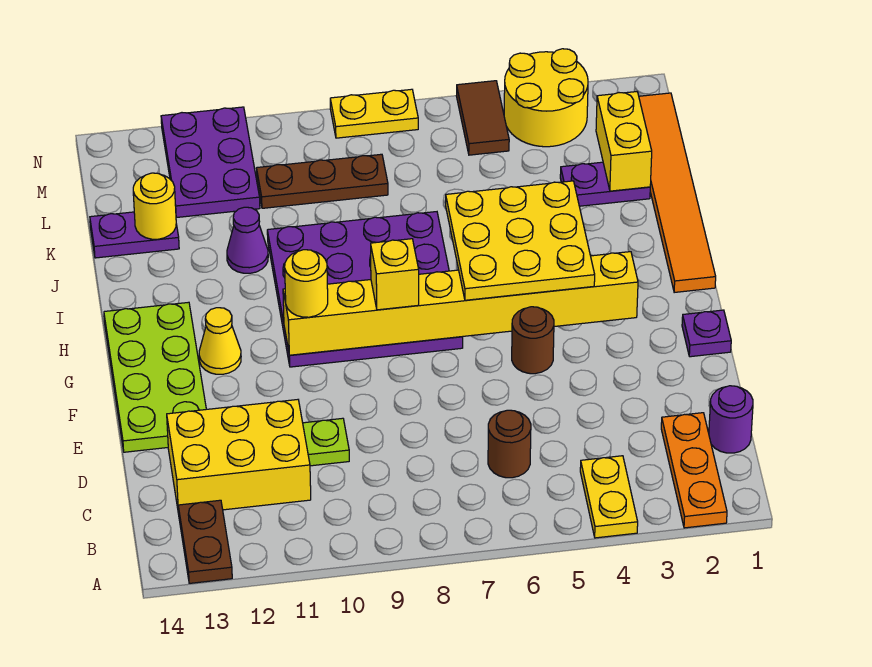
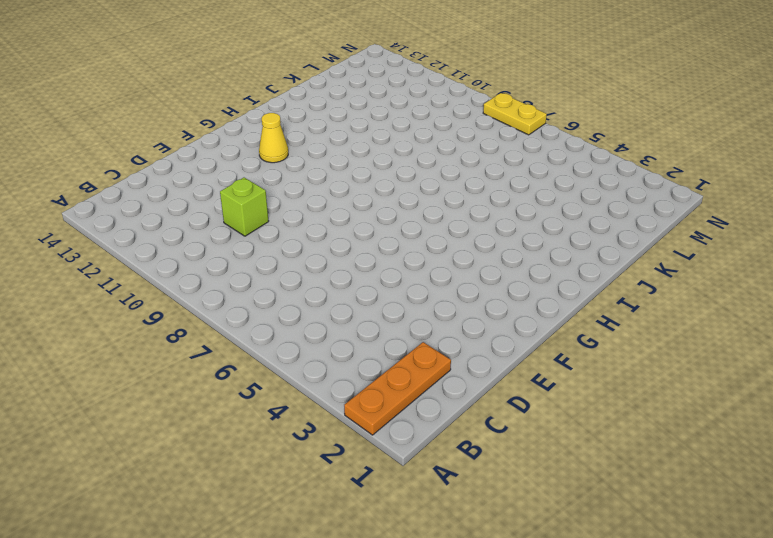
lime brick D10 level 1 -> lime plate D10 level 1
none -> yellow plate A4:B4 level 1
none -> brown plate A13:B13 level 1
none -> purple round brick C1 level 1

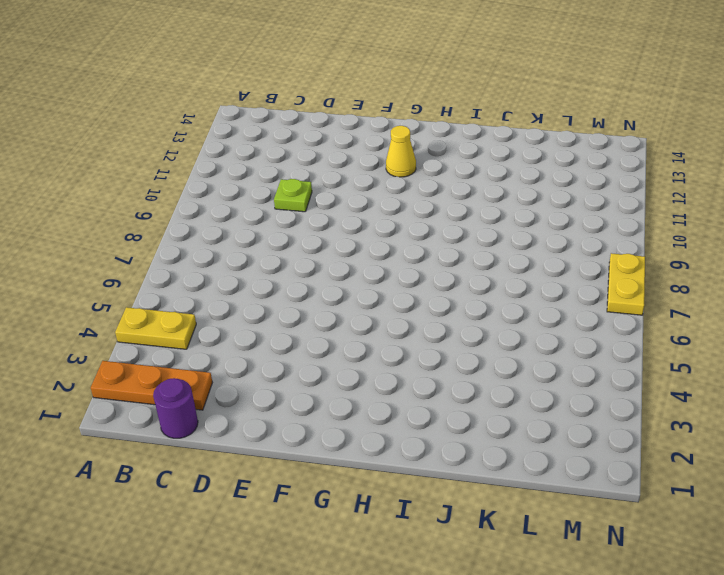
none -> brown plate A13:B13 level 1
none -> brown round brick C6 level 1
none -> yellow brick C11:D13 level 1

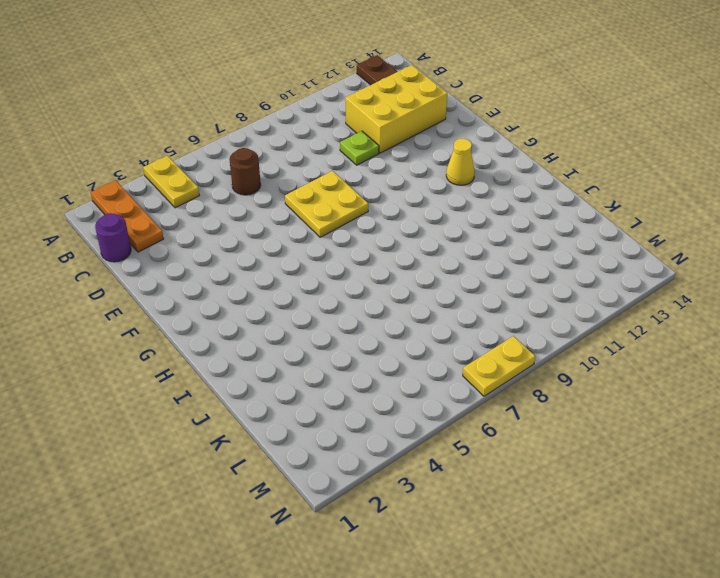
yellow plate E7:F8 level 1 -> none
none -> lime plate E13:H14 level 1
none -> purple plate F1 level 1
none -> brown round brick F5 level 1

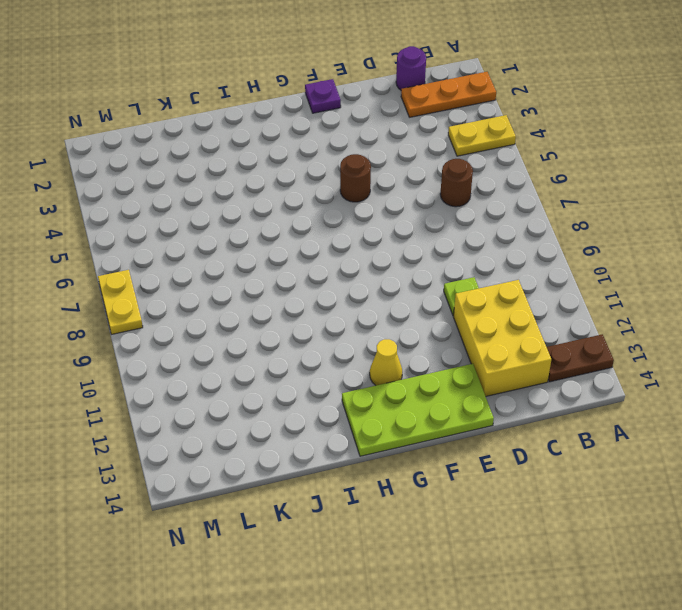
none -> purple plate G7:J10 level 1
none -> orange tile H1:M1 level 1
none -> purple cone J11 level 1

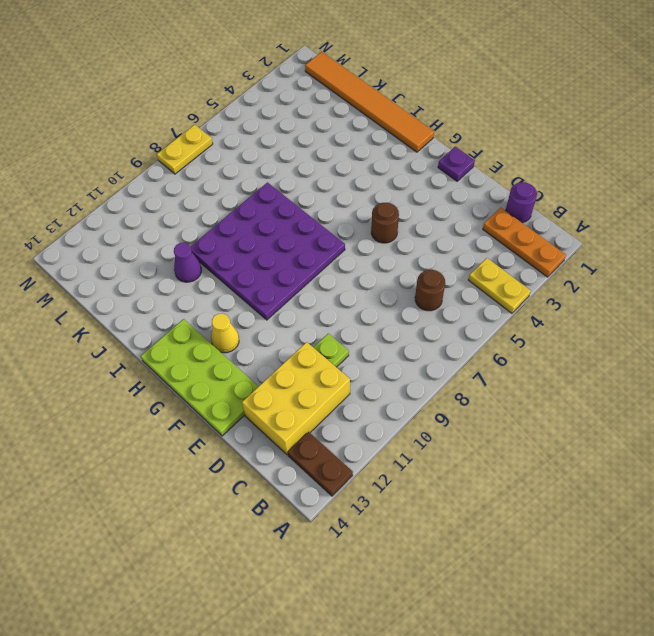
none -> purple plate K2:K3 level 1
none -> purple plate K13:K14 level 1
none -> brown plate L8:L10 level 1

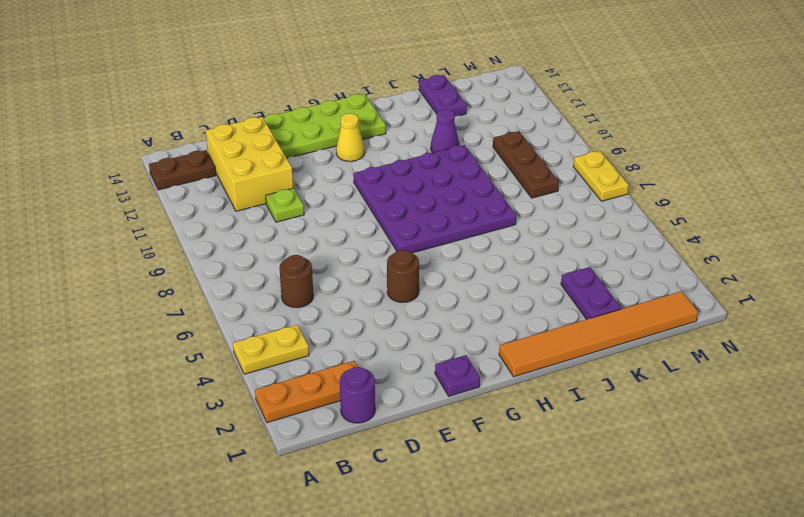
none -> purple plate L11:N12 level 1
none -> yellow round brick M3:N4 level 1
none -> brown tile M5:N5 level 1

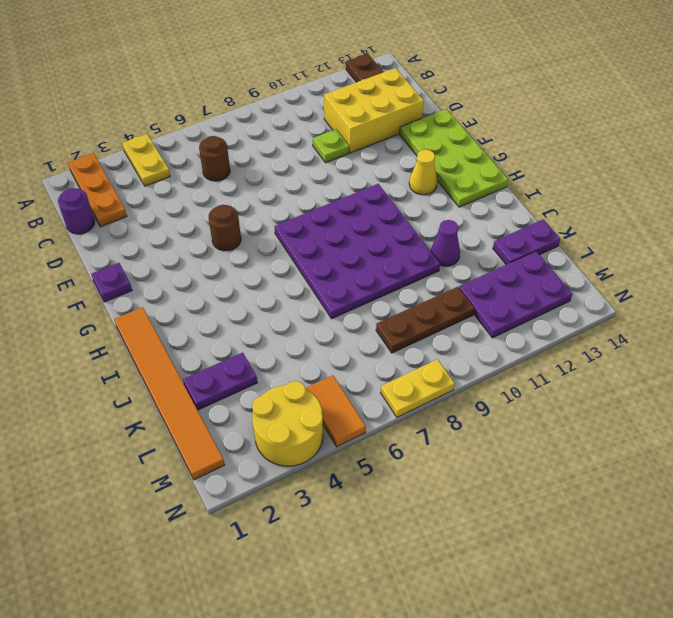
purple plate L11:M13 level 1 -> purple plate L11:N12 level 1
orange tile M5:N5 level 1 -> brown tile M5:N5 level 1
none -> yellow brick G3:G10 level 2
none -> yellow brick K2:L2 level 2
none -> yellow round brick K13 level 2

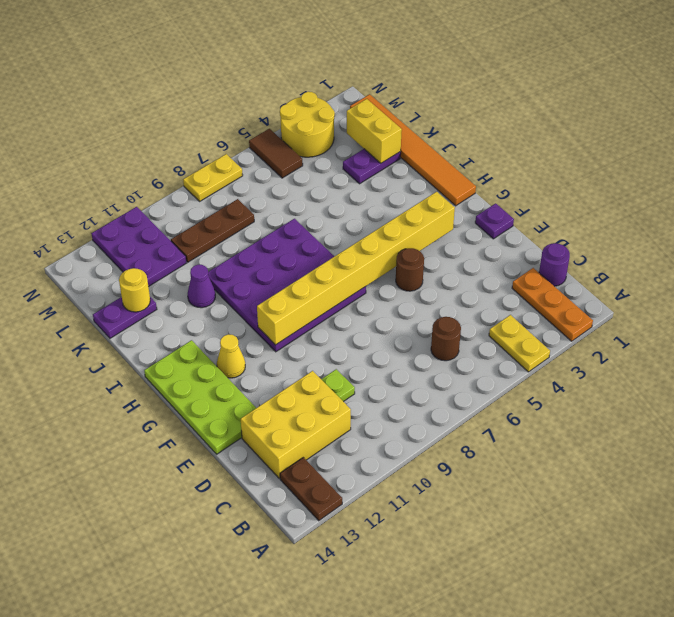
none -> yellow plate G4:I6 level 3
none -> yellow brick G8 level 3
none -> yellow round brick G10 level 3

